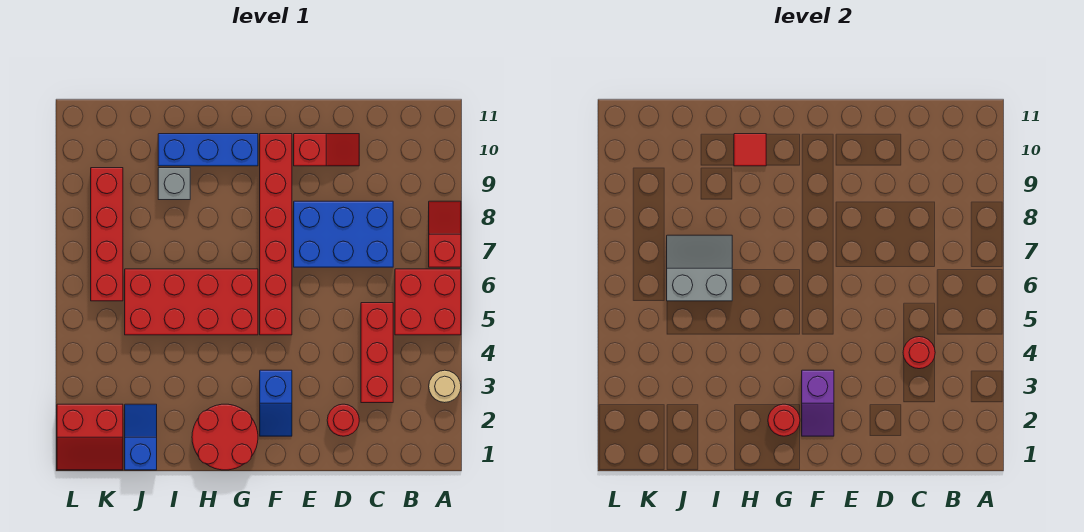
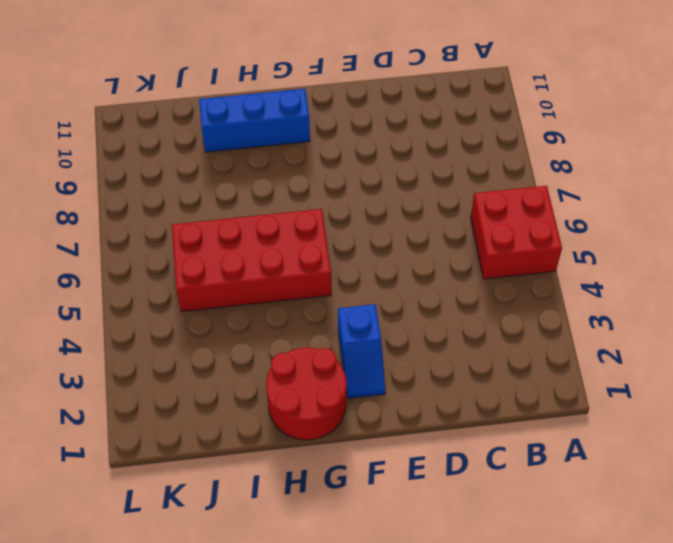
none -> tan round brick A3 level 1
none -> red slope A7:A8 level 1 top 7
none -> red brick C3:C5 level 1

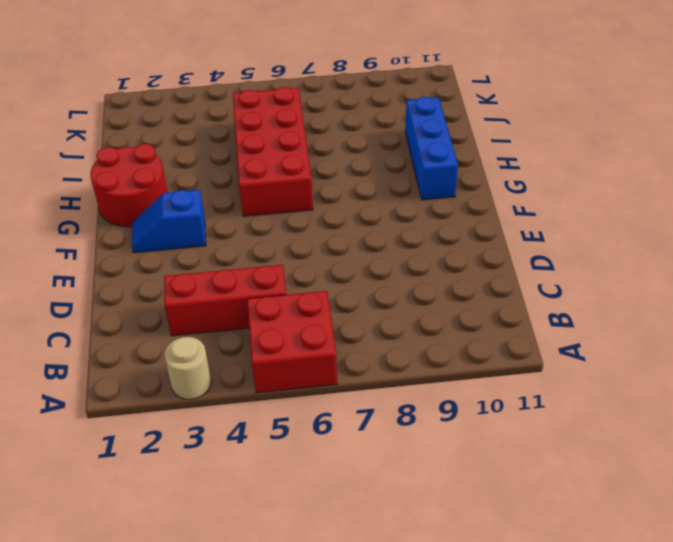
none -> red slope A7:A8 level 1 top 7
none -> blue brick C7:E8 level 1
none -> red round brick D2 level 1

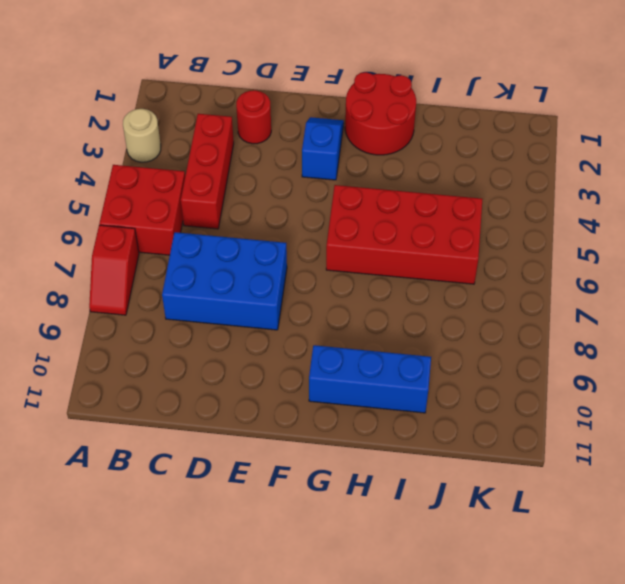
none -> red slope D10:E10 level 1 top E
none -> red brick F5:F10 level 1
none -> grey brick I9 level 1

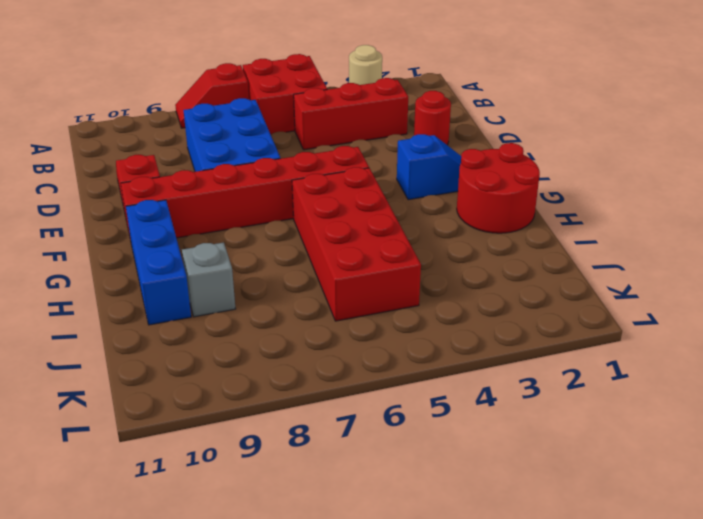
none -> blue slope J1:J2 level 1 top 1
none -> red slope K1:L2 level 1 top 2
none -> red brick K6:K9 level 1

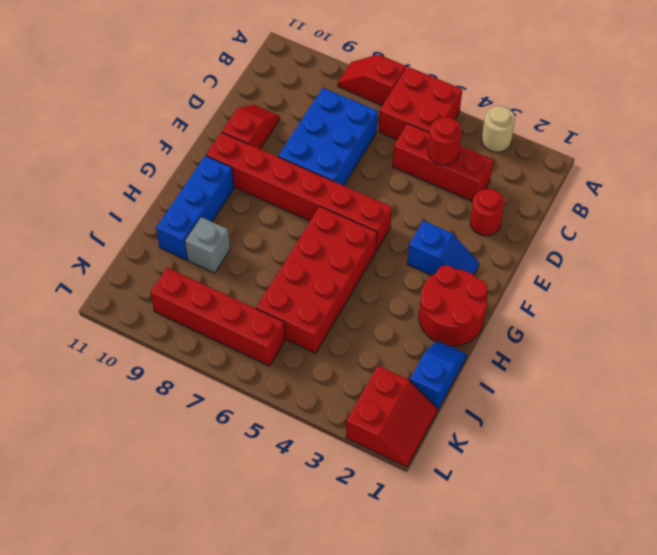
blue slope I1:J1 level 1 top J -> blue slope J1:J2 level 1 top 1
none -> purple slope F2:F3 level 2 top 3
none -> red round brick G2 level 2
none -> red tile H10 level 2

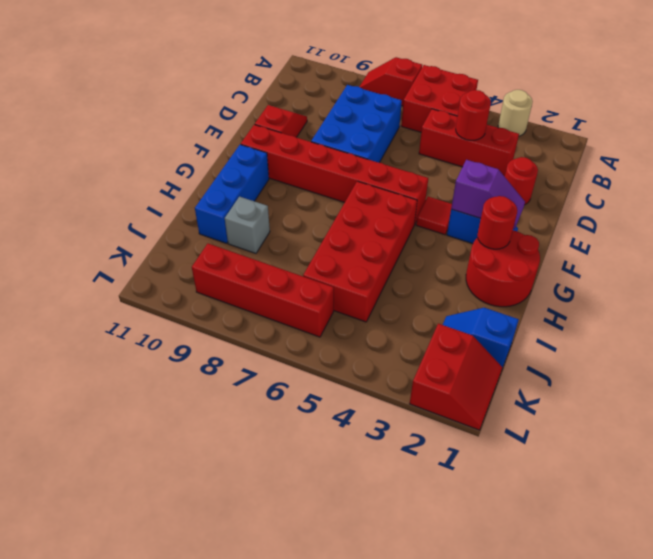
red tile F4 level 1 -> red tile H10 level 2
none -> grey slope I6:J7 level 2 top 6

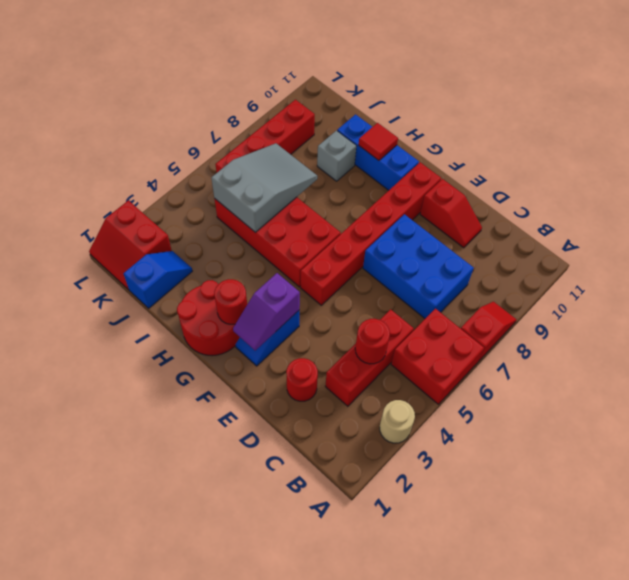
grey slope I5:J7 level 2 top 5 -> grey slope I6:J7 level 2 top 6

